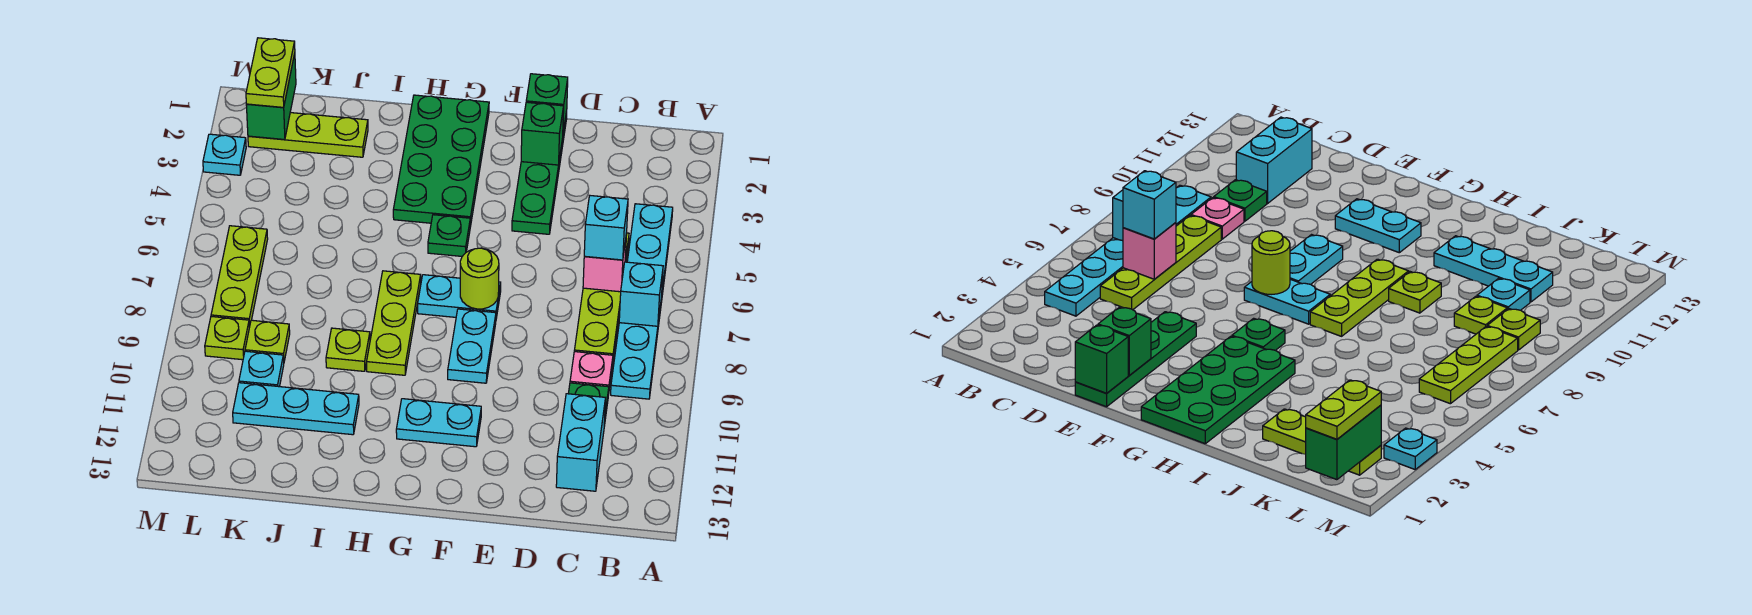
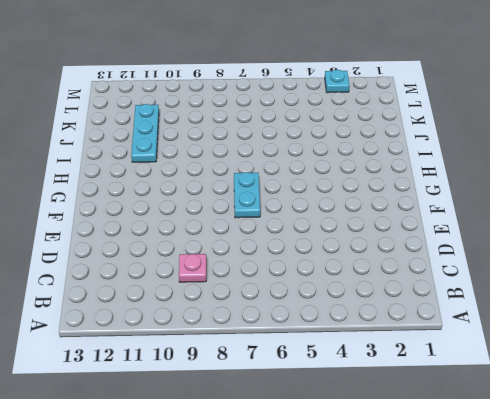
none -> cyan plate B4:B9 level 1
none -> lime plate C5:C8 level 1
none -> green plate C10 level 1

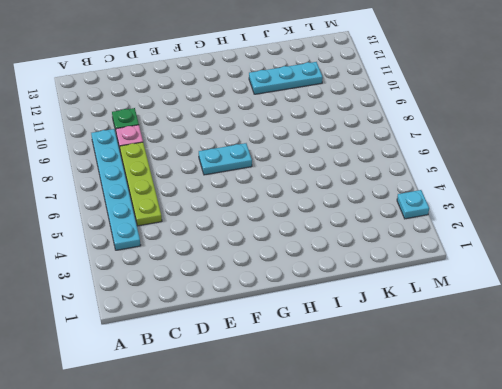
none -> cyan brick C11:C12 level 1
none -> green plate E1:E4 level 1
none -> cyan plate F8:F9 level 1

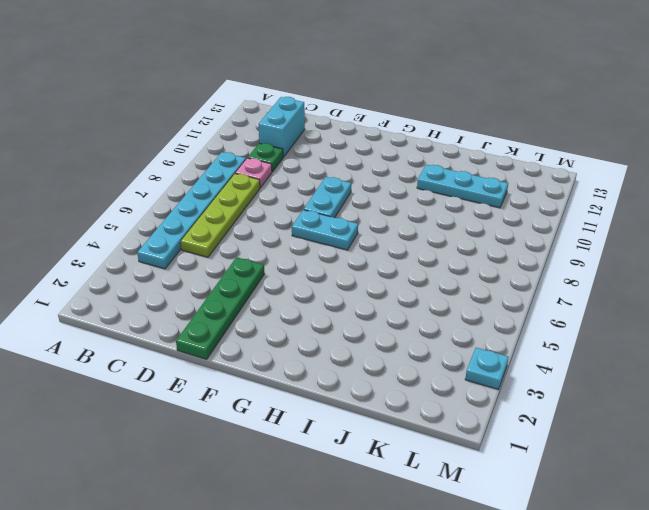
none -> cyan plate F11:G11 level 1
none -> green plate G1:H4 level 1
none -> green plate G5 level 1

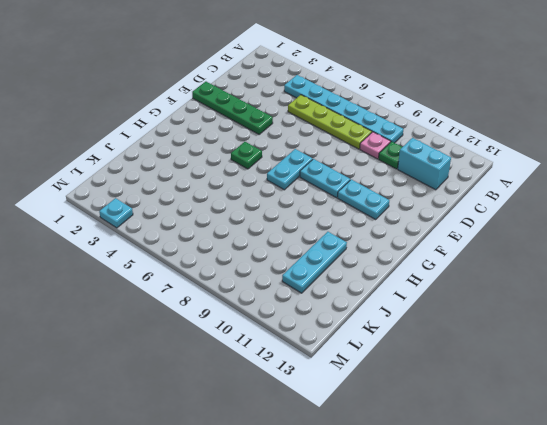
cyan plate F10:F11 level 1 -> cyan plate F11:G11 level 1
none -> green plate G1:H4 level 1
none -> lime plate H7:H9 level 1
none -> lime plate I9 level 1

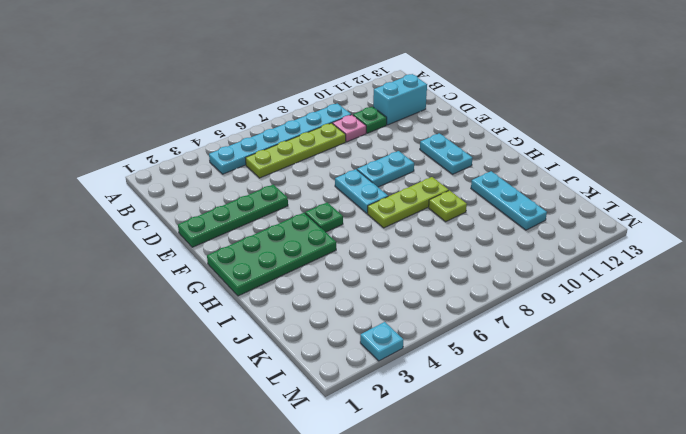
none -> lime plate J2:L2 level 1
none -> lime plate K9 level 1
none -> cyan plate K10 level 1

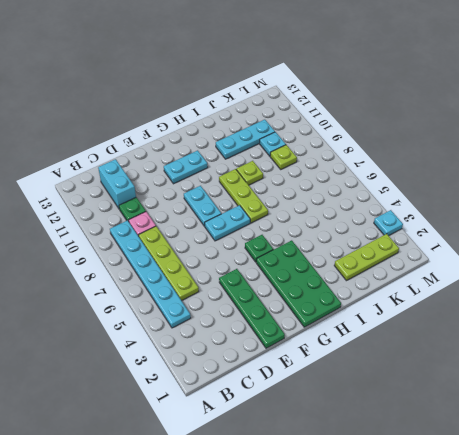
none -> lime plate L6:L8 level 1
none -> lime plate L9 level 1
none -> cyan brick B7 level 2

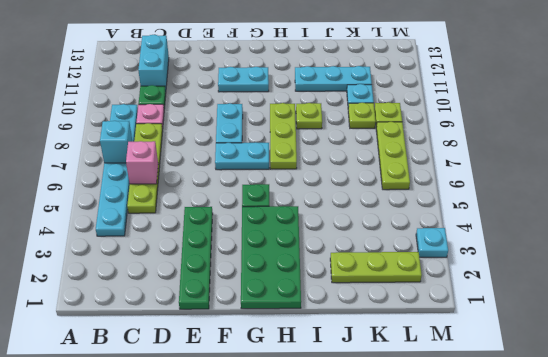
none -> green brick E1 level 2
none -> green brick E2 level 2
none -> lime round brick F7 level 2

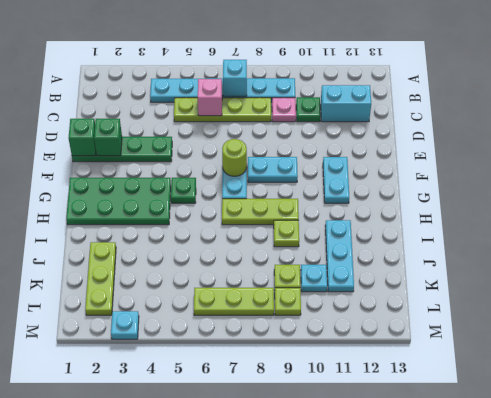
none -> green brick L1:L2 level 2
none -> cyan brick C6 level 3
none -> lime plate L1:L2 level 3

